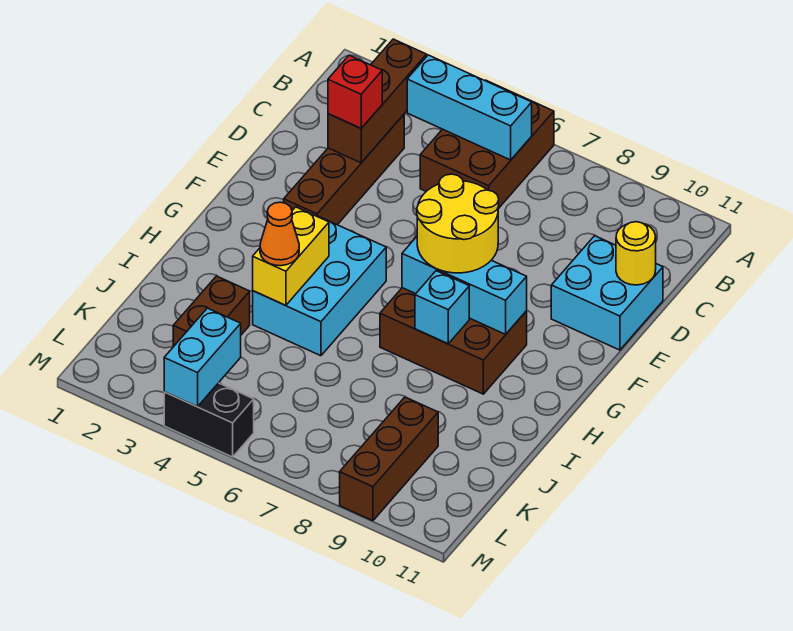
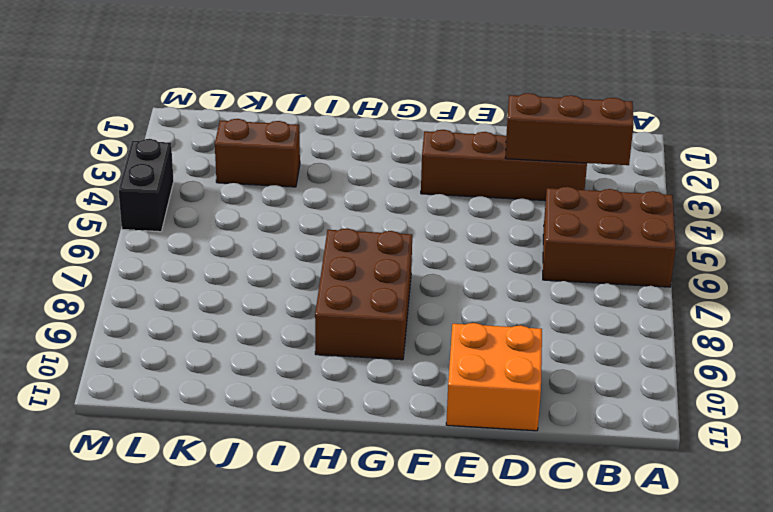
orange brick D10:E11 level 1 -> cyan brick D10:E11 level 1
none -> cyan brick G4:I5 level 1
none -> brown brick K9:M9 level 1
none -> cyan brick B4:B6 level 2

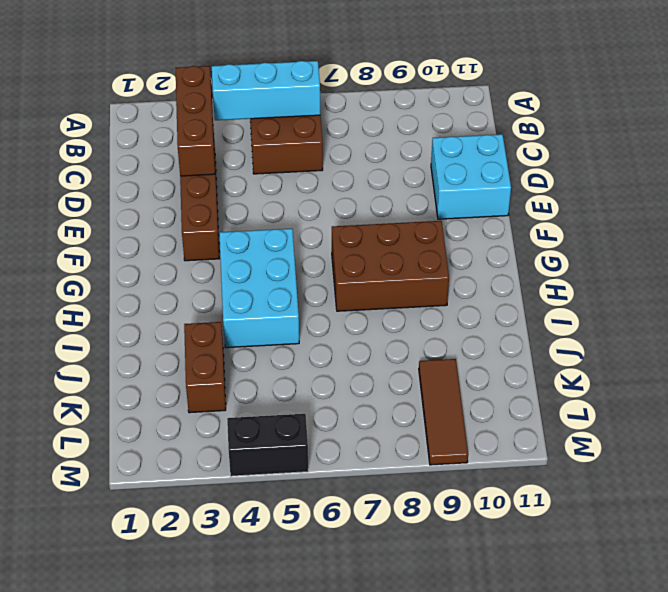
brown tile K9:M9 level 1 -> brown brick K9:M9 level 1
none -> yellow round brick D11 level 2
none -> cyan brick G7:G9 level 2
none -> yellow brick H4:I4 level 2

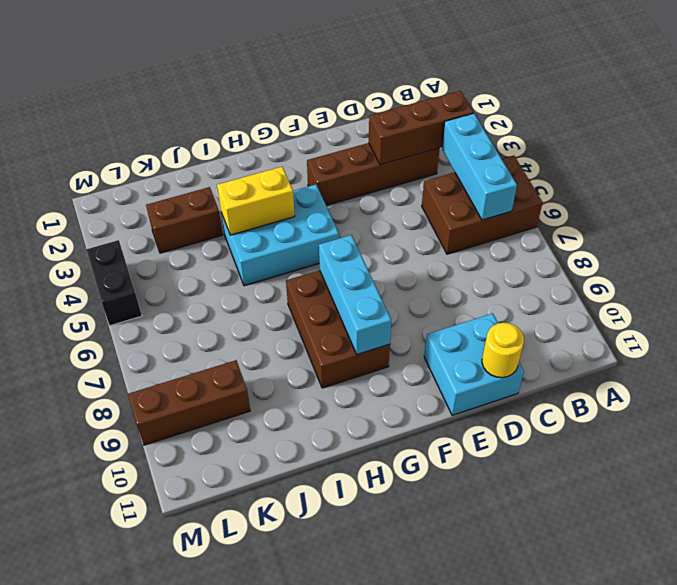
none -> cyan brick H8 level 2
none -> cyan brick L4:M4 level 2
none -> red brick D3 level 3

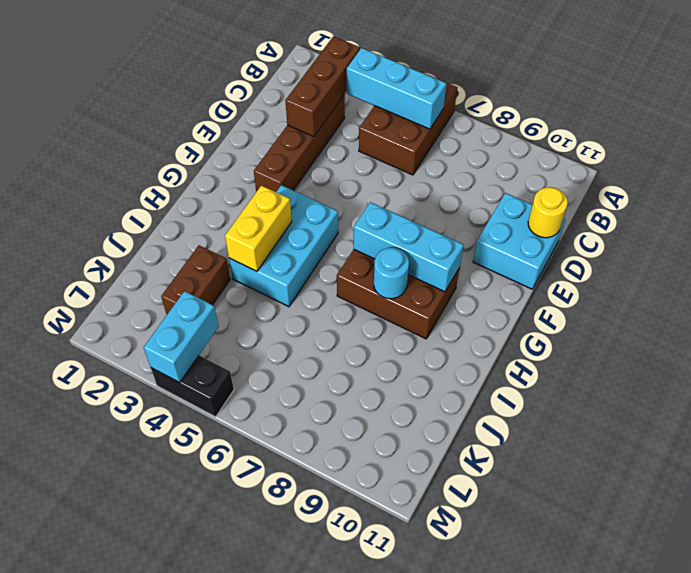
cyan round brick H8 level 2 -> cyan brick H8 level 2
none -> brown brick K9:M9 level 1
none -> red brick D3 level 3
none -> yellow round brick F7:G8 level 3

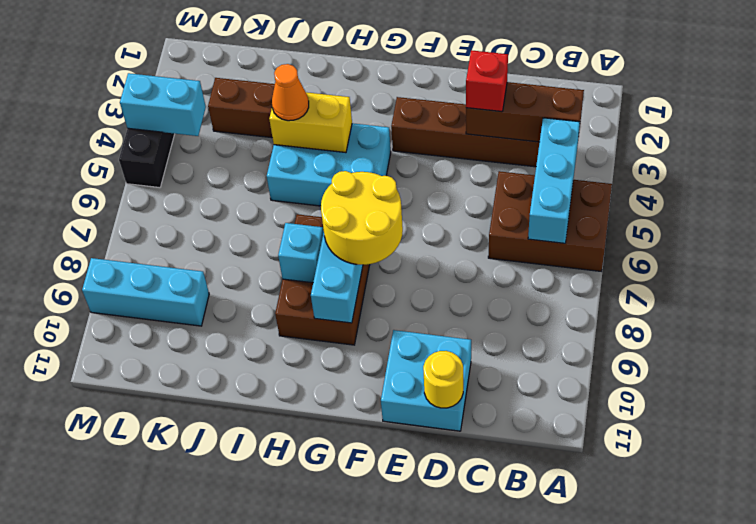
cyan brick K9:M9 level 1 -> brown brick K9:M9 level 1

